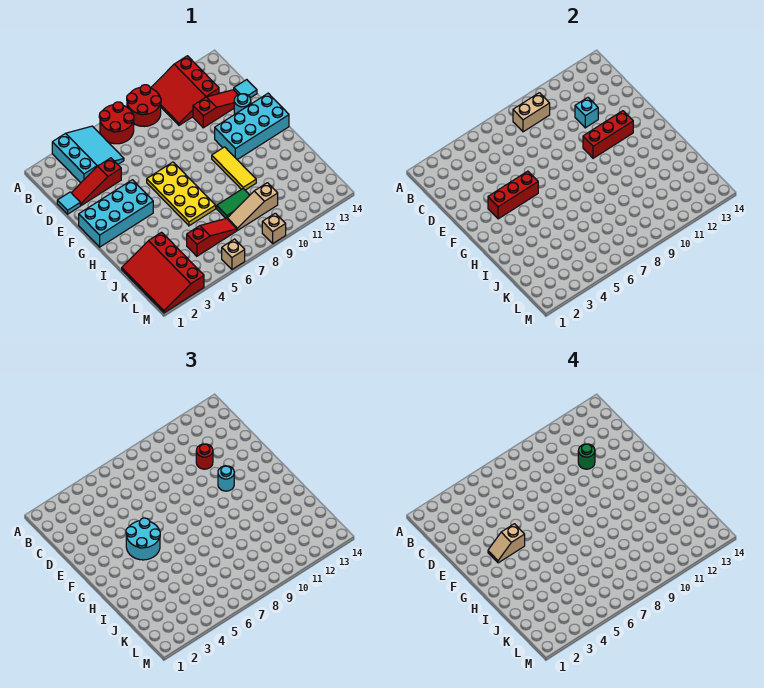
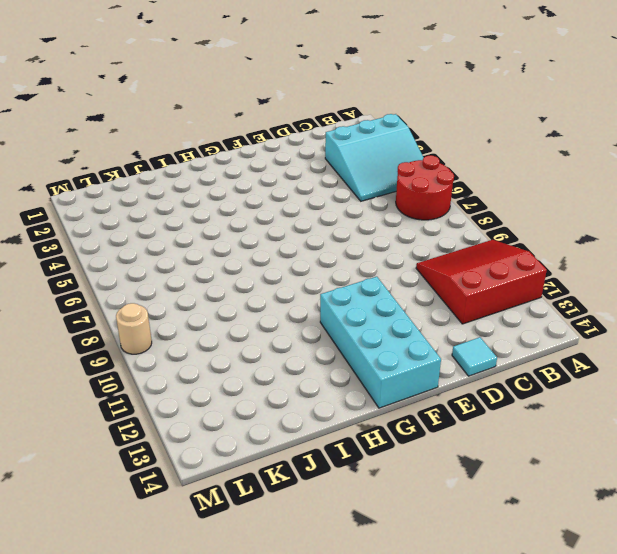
tan round brick M9 level 1 -> tan brick M9 level 1
none -> red round brick A8:B9 level 1
none -> cyan tile D1 level 1
none -> red slope D2:D4 level 1 top 4

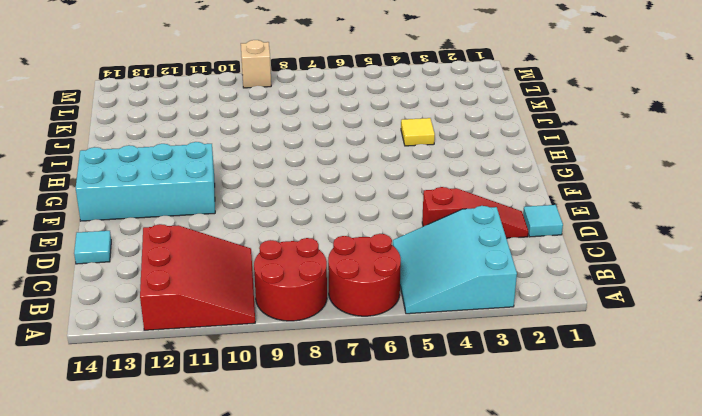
yellow tile I4 level 1 -> none
none -> red slope D11:D13 level 1 top 11
none -> cyan round brick E13 level 1
none -> cyan brick F1:G4 level 1

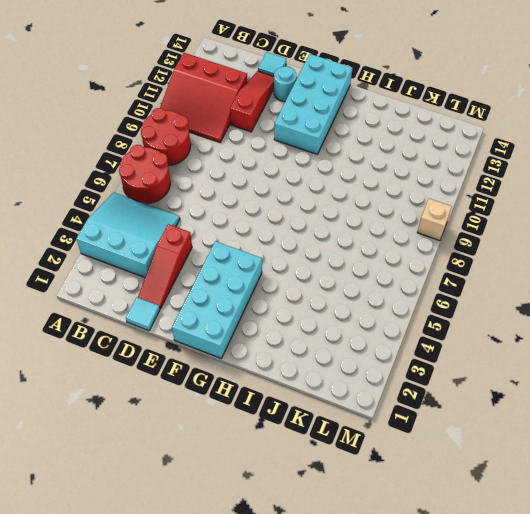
none -> yellow plate F6:I7 level 1
none -> yellow tile G10:I10 level 1
none -> red slope J1:M3 level 1 top 3

